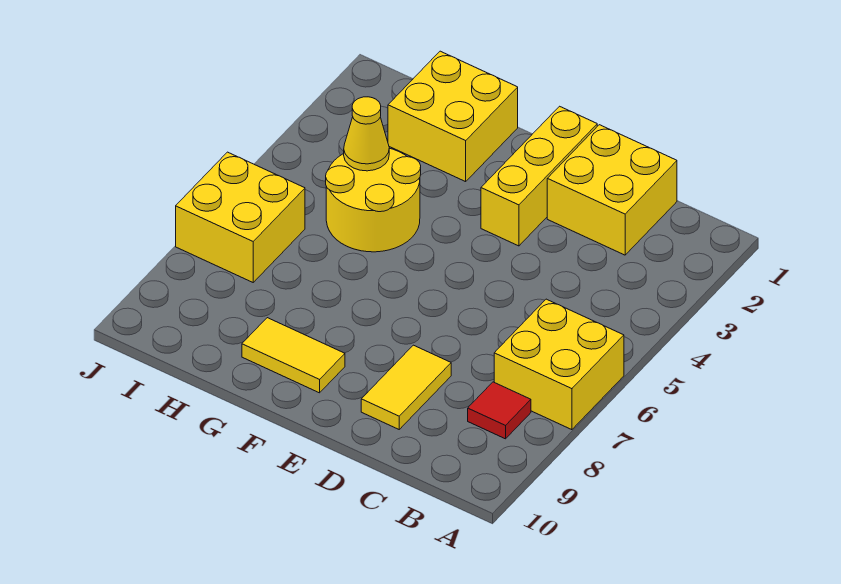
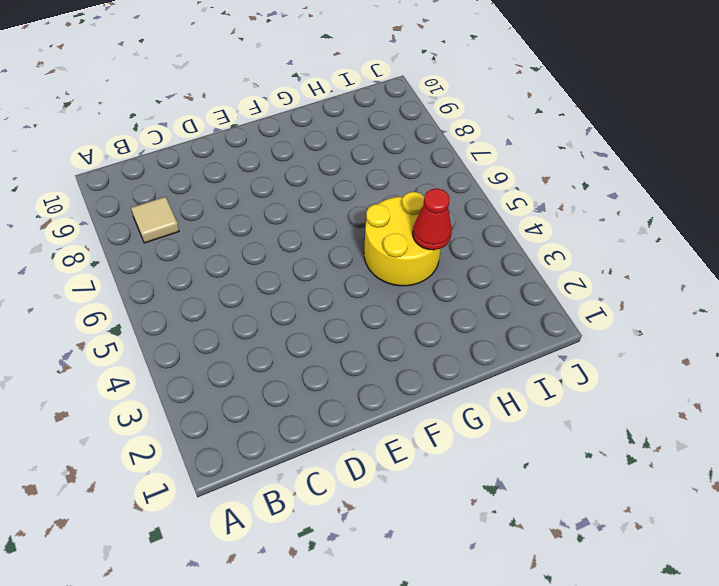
tan tile B8 level 1 -> red tile B8 level 1
red cone H4 level 2 -> yellow cone H4 level 2
none -> yellow brick A6:B7 level 1
none -> yellow brick C1:D2 level 1

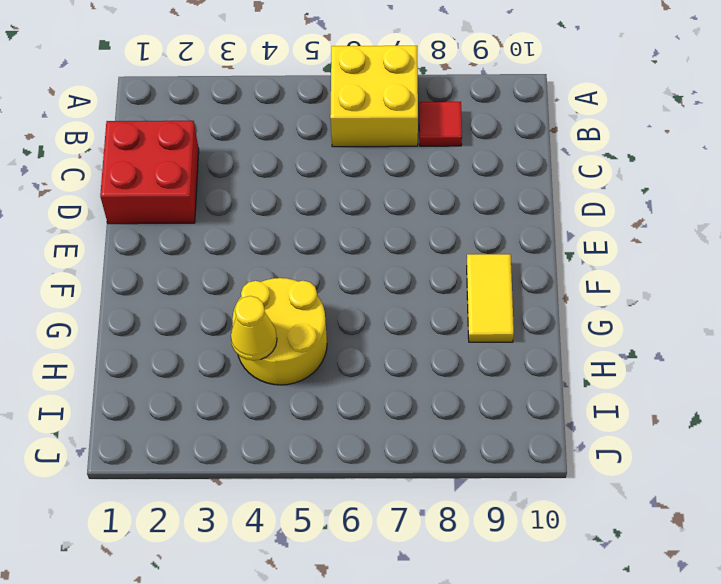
red brick C1:D2 level 1 -> yellow brick C1:D2 level 1
none -> yellow tile D8:D9 level 1
none -> yellow brick E1:E3 level 1

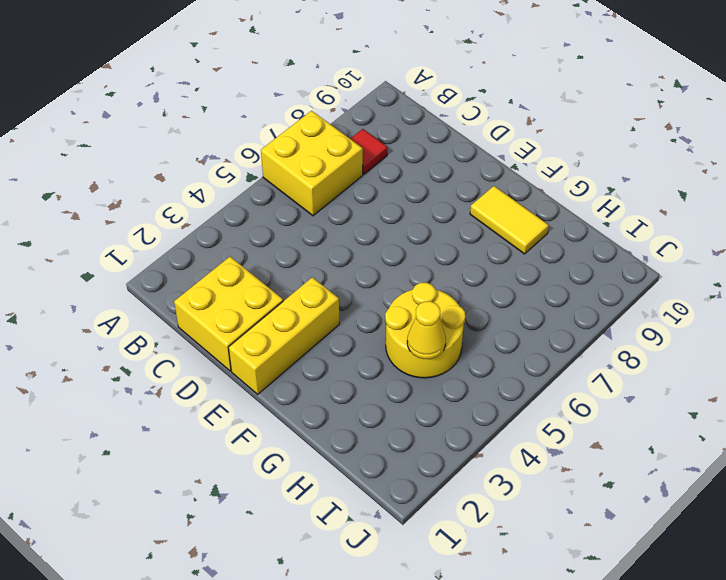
none -> yellow tile D8:D9 level 1
none -> yellow brick G1:H2 level 1

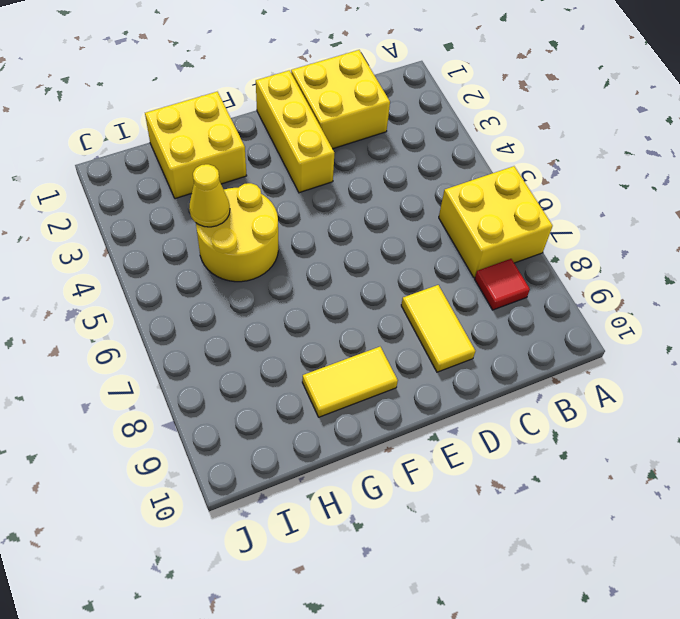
none -> yellow brick I6:J7 level 1

